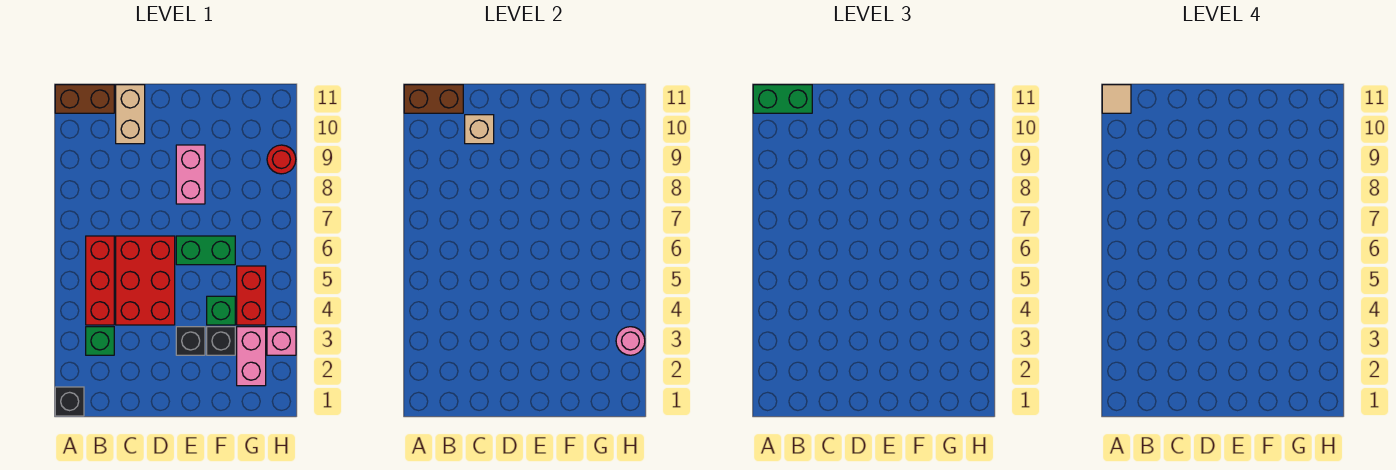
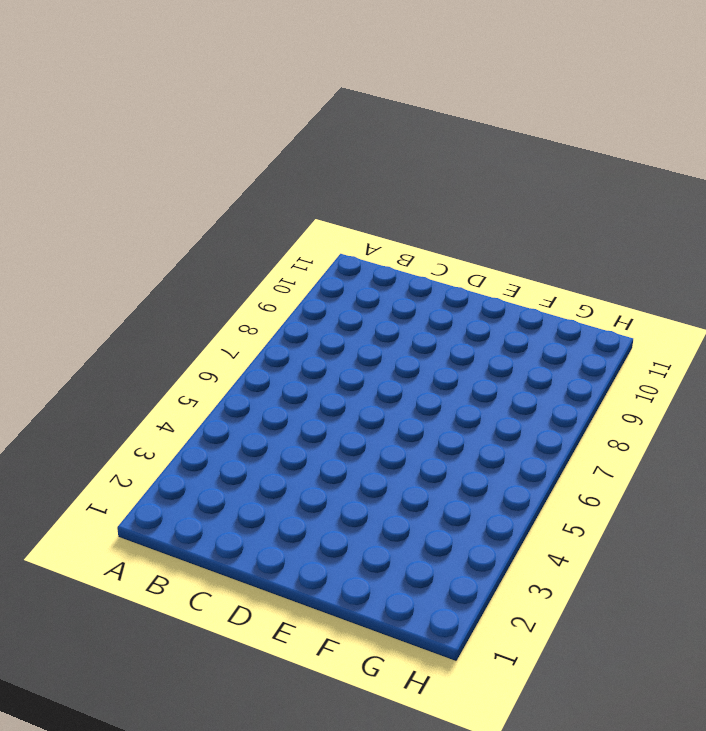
none -> black brick A1 level 1
none -> brown brick A11:B11 level 1
none -> green brick B3 level 1

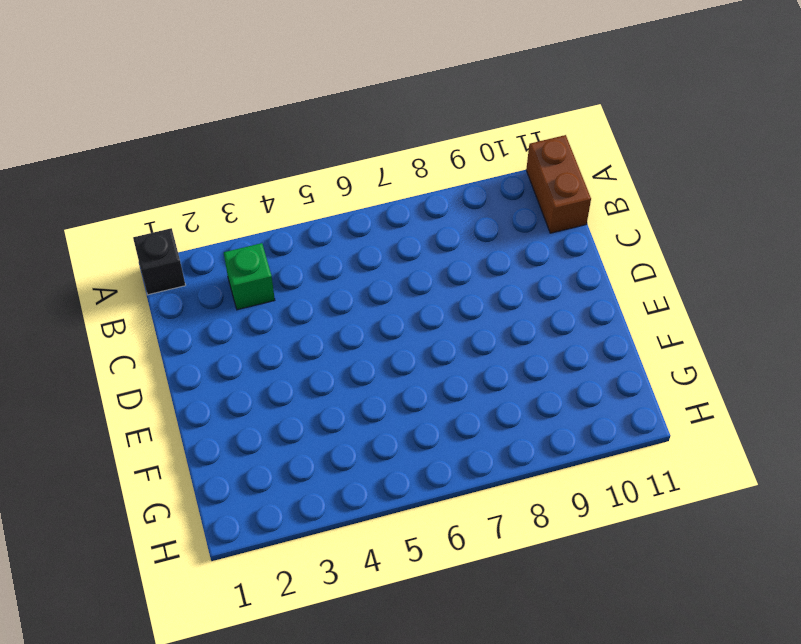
none -> red brick B4:B6 level 1
none -> red brick C4:D6 level 1
none -> tan brick C10:C11 level 1

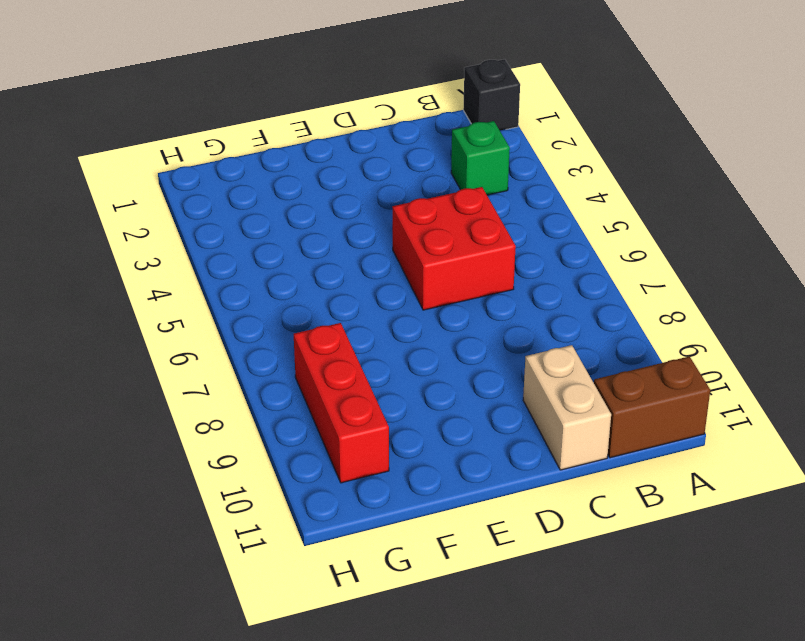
red brick C5:D6 level 1 -> red brick C4:D6 level 1
red brick G8:G10 level 1 -> red brick B4:B6 level 1
none -> black brick E3 level 1
none -> green brick E6:F6 level 1
none -> pink brick E8:E9 level 1

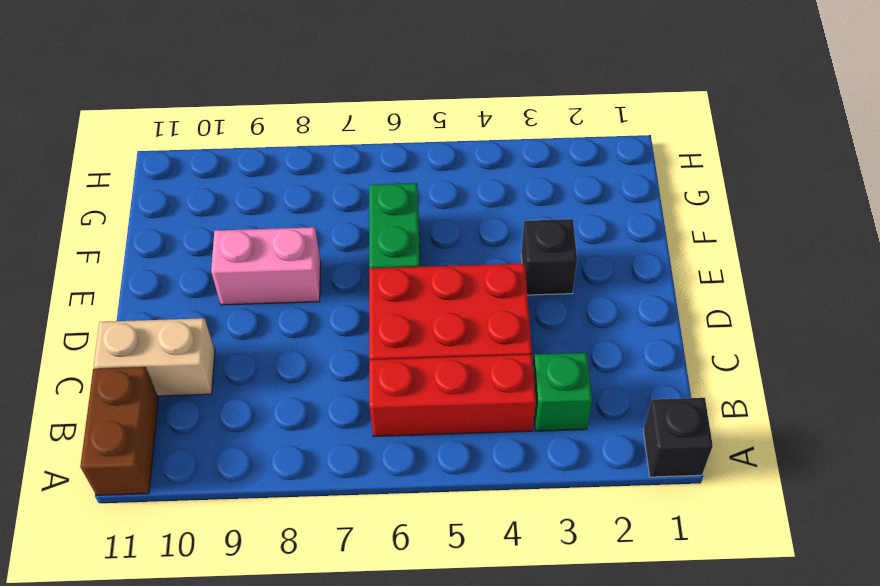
none -> black brick F3 level 1
none -> green brick F4 level 1
none -> pink brick G2:G3 level 1

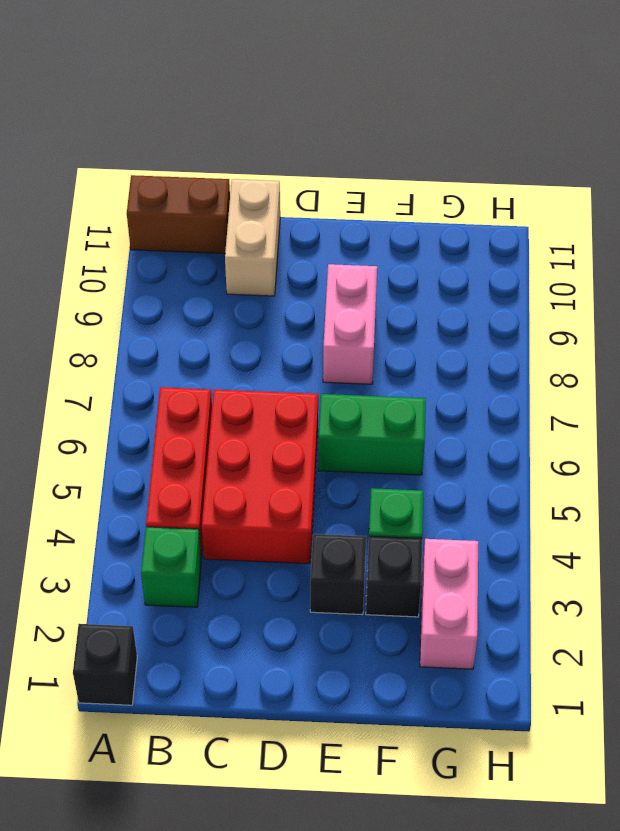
none -> red brick G4:G5 level 1
none -> pink brick H3 level 1
none -> red round brick H9 level 1

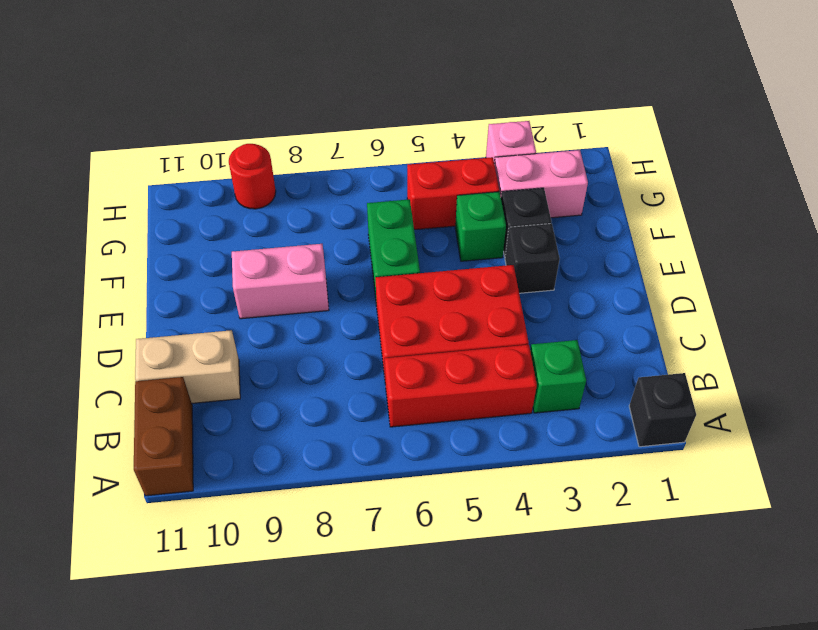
none -> brown brick A11:B11 level 2
none -> tan brick C10 level 2
none -> pink round brick H3 level 2

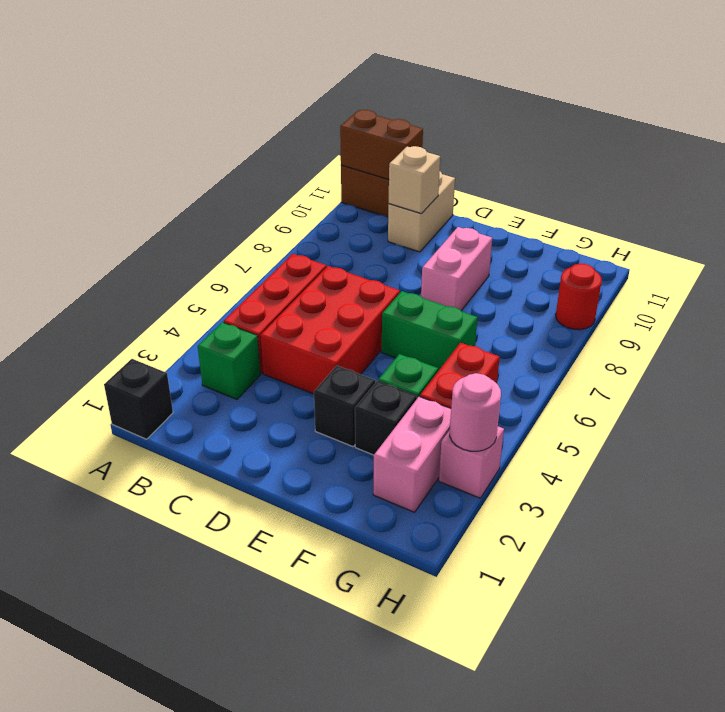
none -> green brick A11:B11 level 3
none -> tan tile A11 level 4

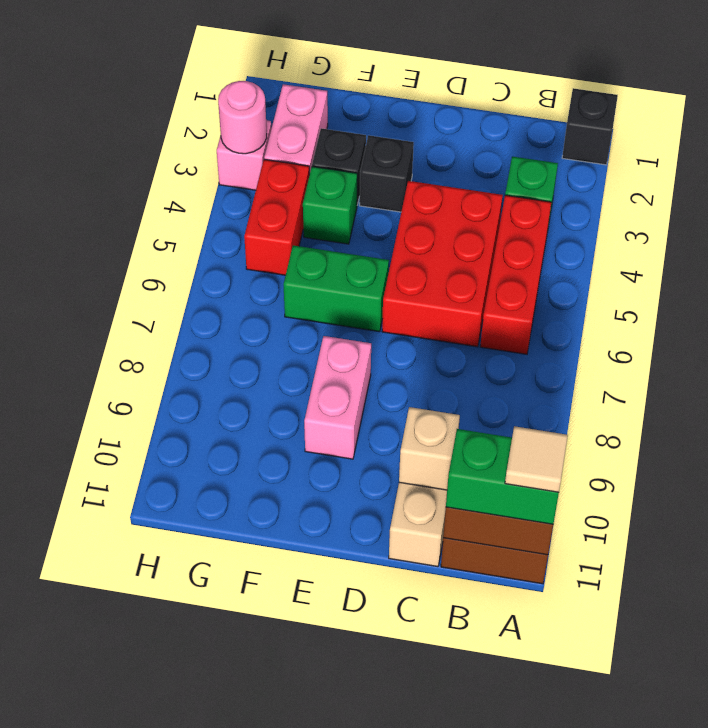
none -> red round brick H9 level 1

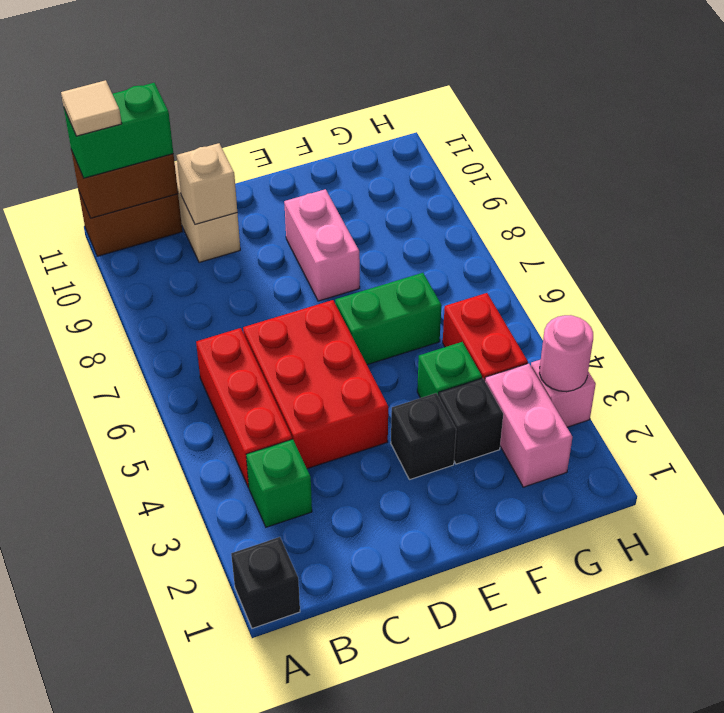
none -> red round brick H9 level 1

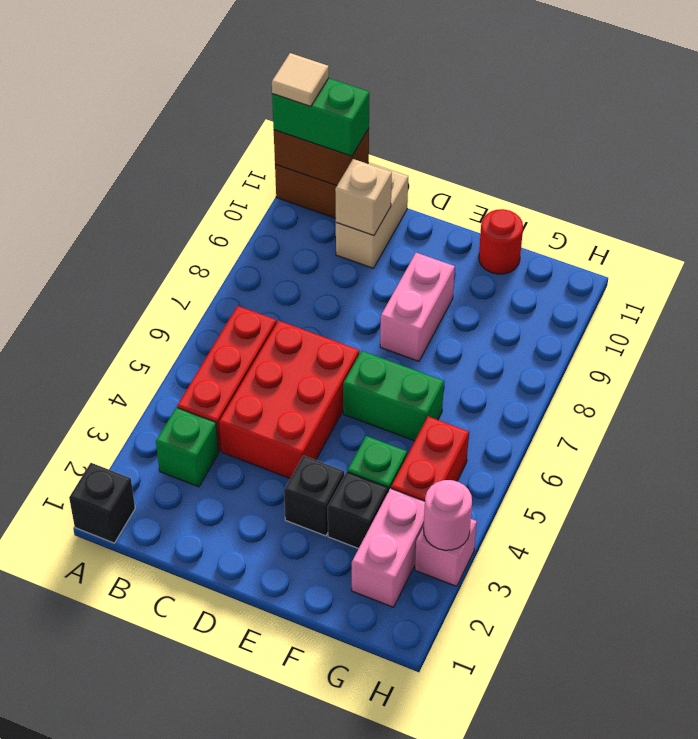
red round brick F11 level 1 -> red round brick H9 level 1

